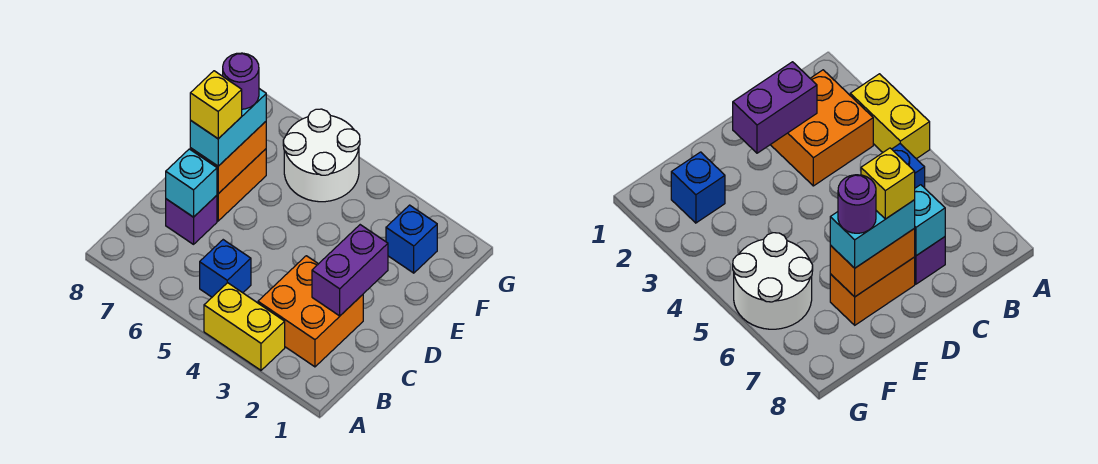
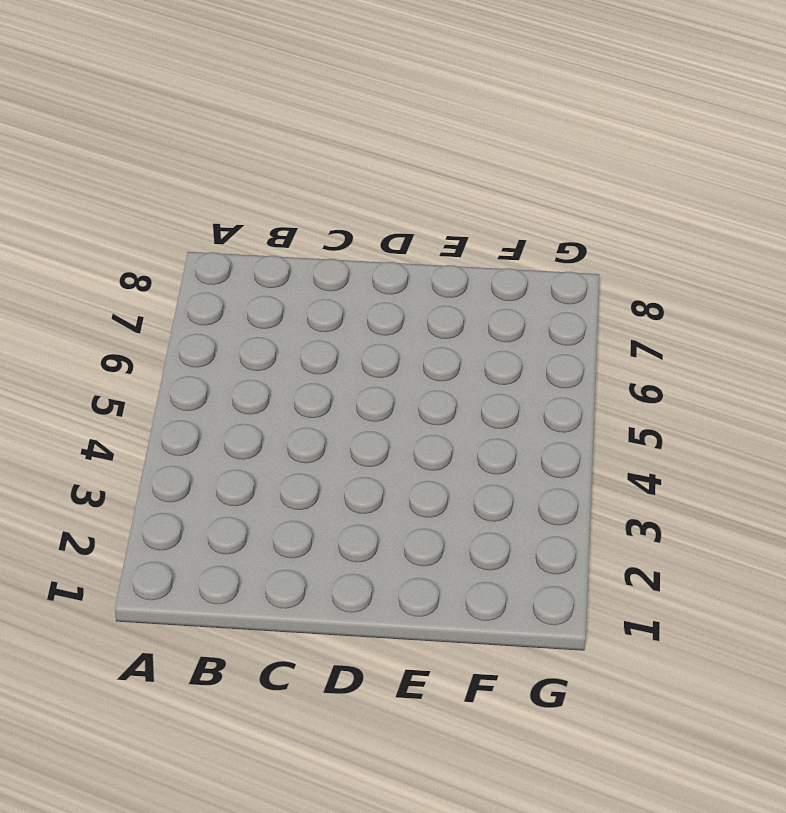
none -> yellow brick A3:A4 level 1
none -> orange brick B2:C3 level 1
none -> blue brick B5 level 1

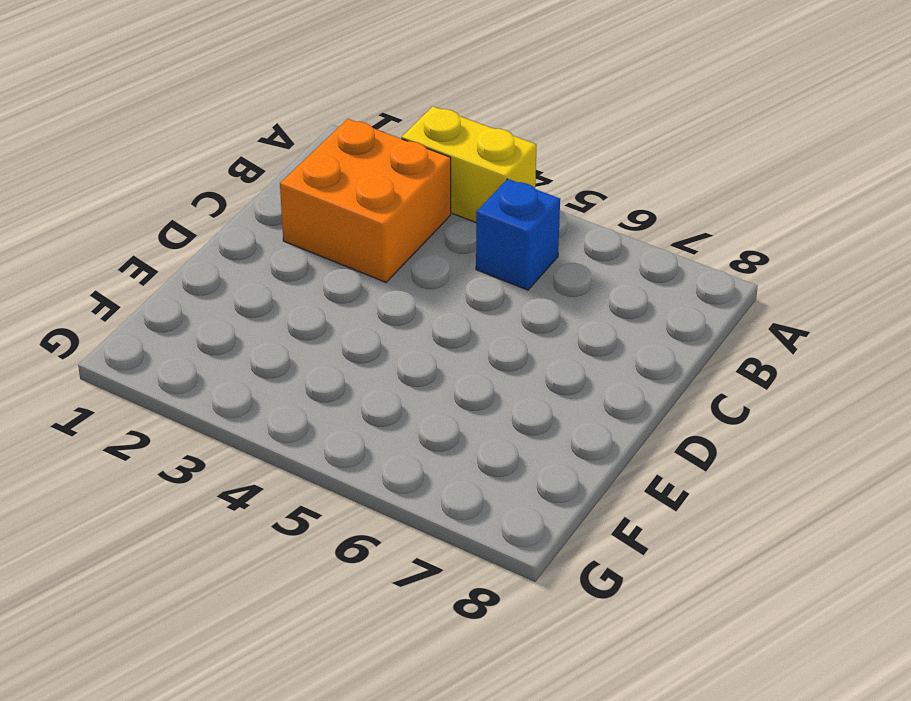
none -> purple brick C7 level 1
none -> orange brick D7:E7 level 1
none -> blue brick F2 level 1

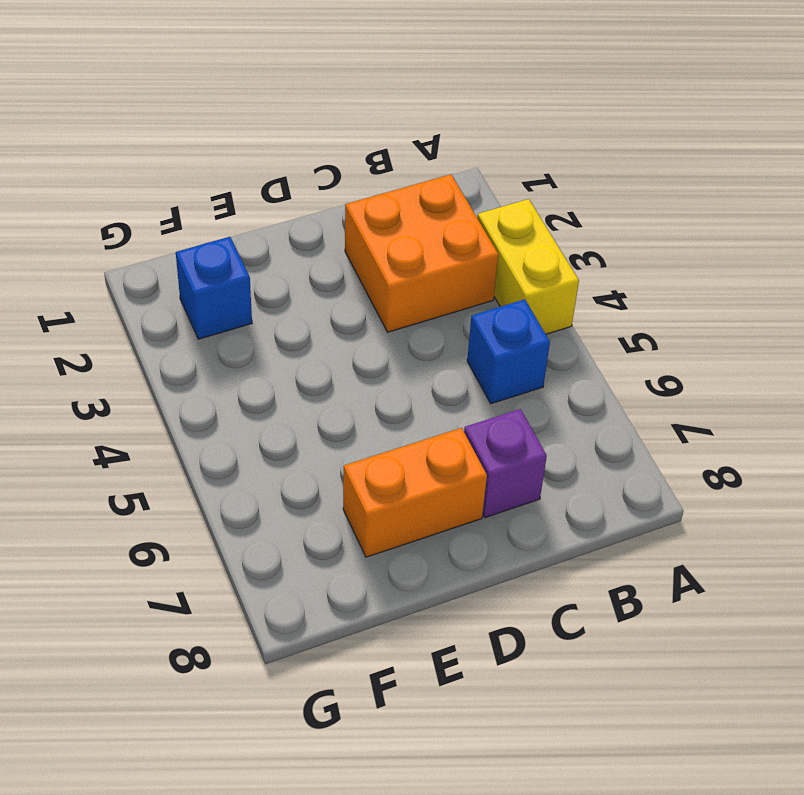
none -> white round brick F5:G6 level 1
none -> purple brick C2:D2 level 2
none -> cyan brick C7 level 2

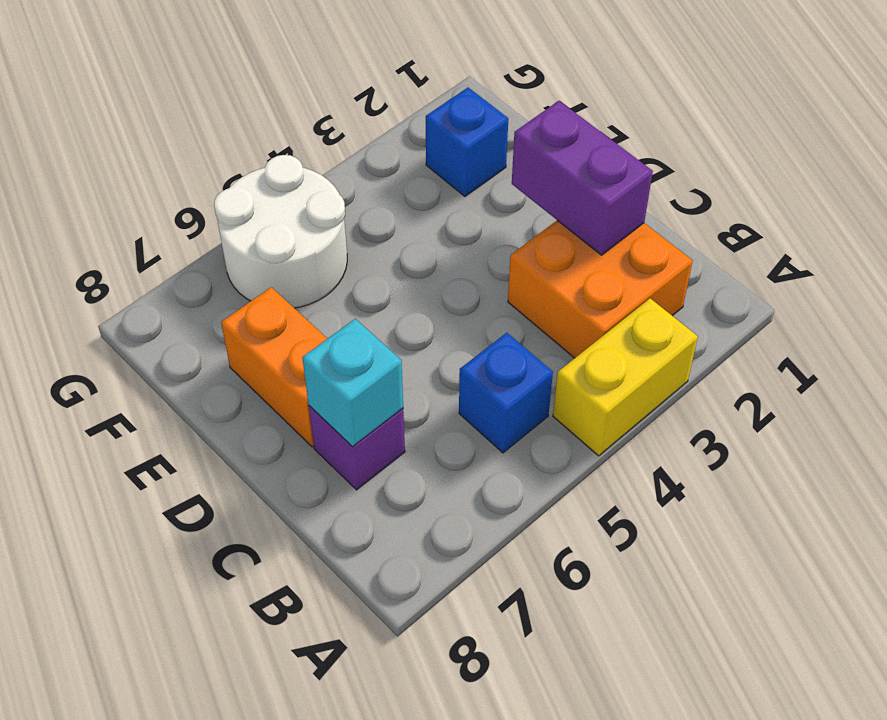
none -> orange brick D7:E7 level 2
none -> cyan brick D7:E7 level 3
none -> yellow brick D7 level 4

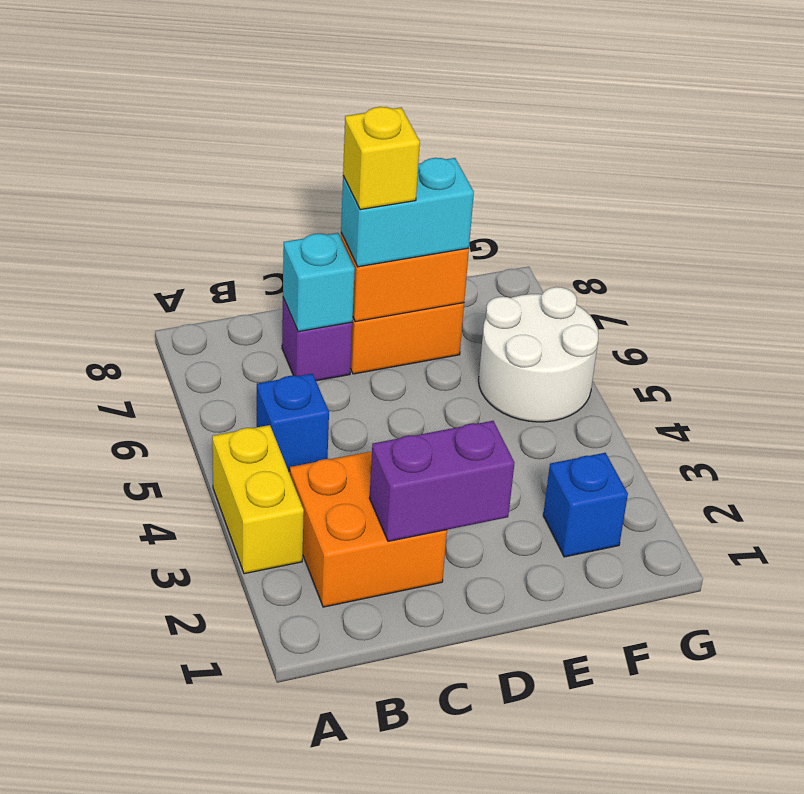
none -> purple round brick E7 level 4

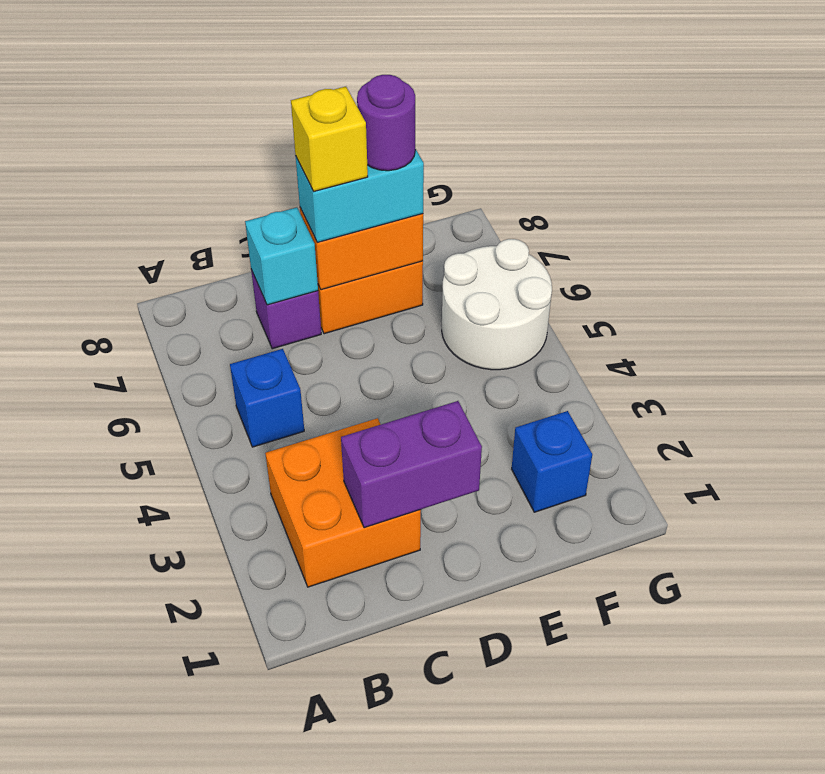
none -> yellow brick A3:A4 level 1

